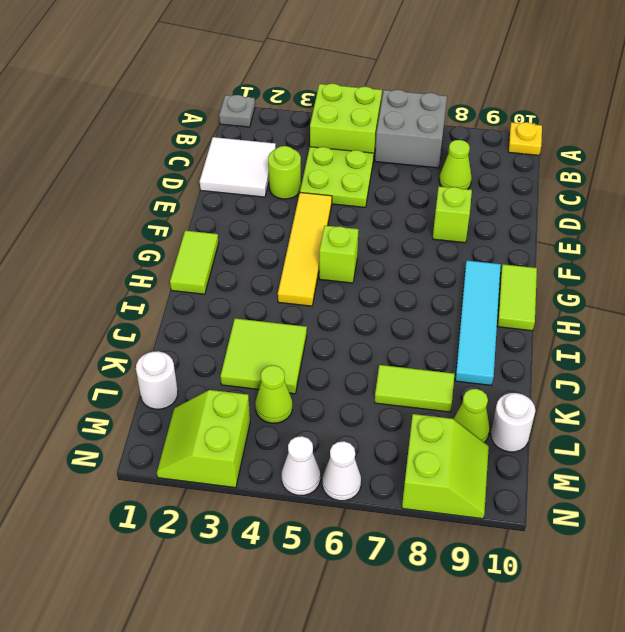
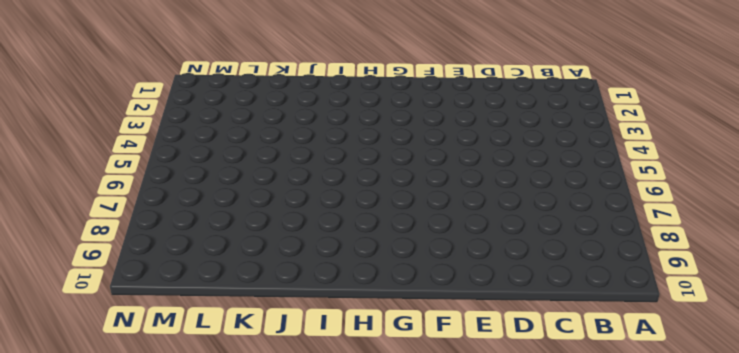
none -> grey plate A1 level 1
none -> lime brick A4:B5 level 1
none -> grey brick A6:B7 level 1

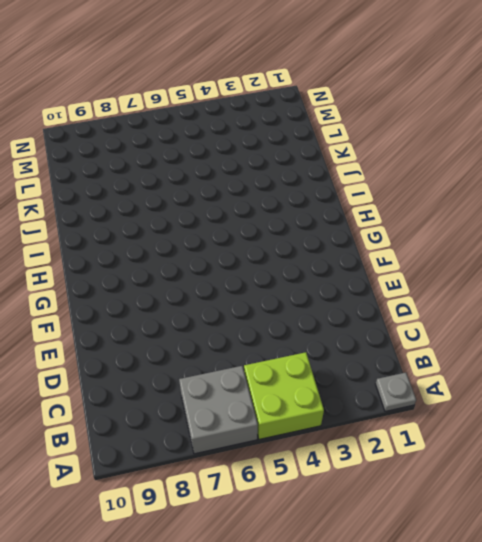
none -> yellow plate A10 level 1
none -> white tile C1:D2 level 1
none -> lime plate C4:D5 level 1

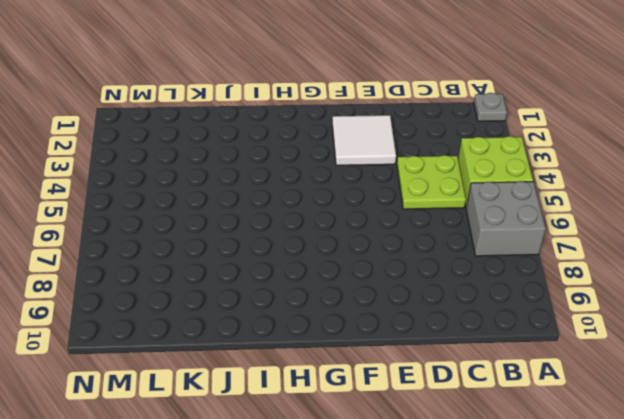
white tile E2:F3 level 1 -> white tile C1:D2 level 1
none -> yellow plate A10 level 1
none -> lime cone C8 level 1
none -> lime round brick D3 level 1

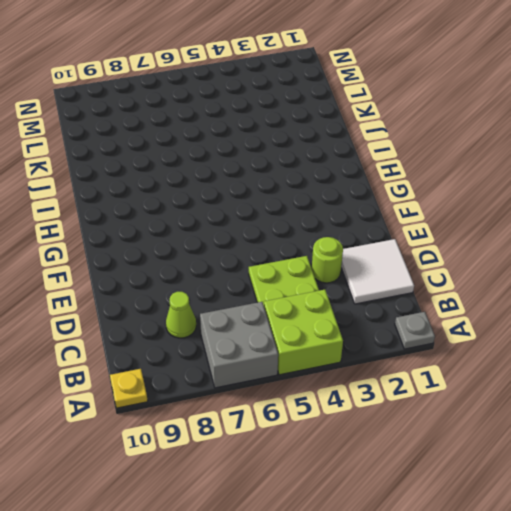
none -> yellow tile E4:H4 level 1
none -> lime brick E8 level 1
none -> lime tile G1:H1 level 1

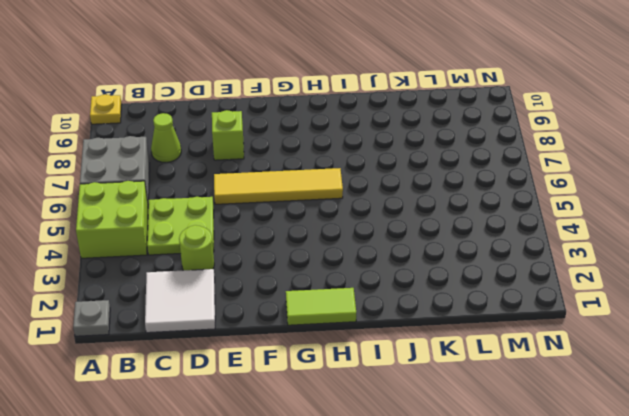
yellow tile E6:H6 level 1 -> yellow tile E4:H4 level 1
none -> lime brick G5 level 1
none -> cyan tile G9:J9 level 1
none -> lime tile G10:H10 level 1

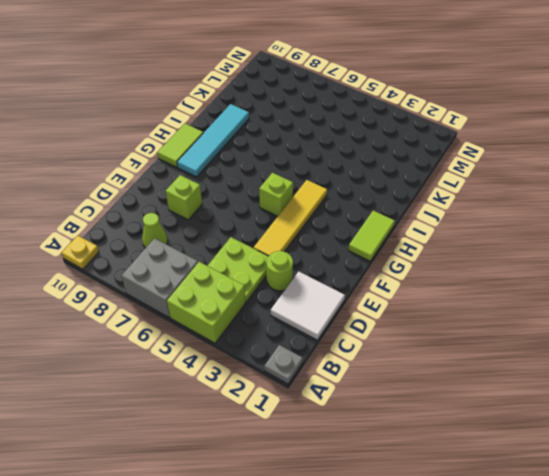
none -> lime tile J3:K4 level 1
none -> lime tile K7:K8 level 1
none -> white round brick L1 level 1

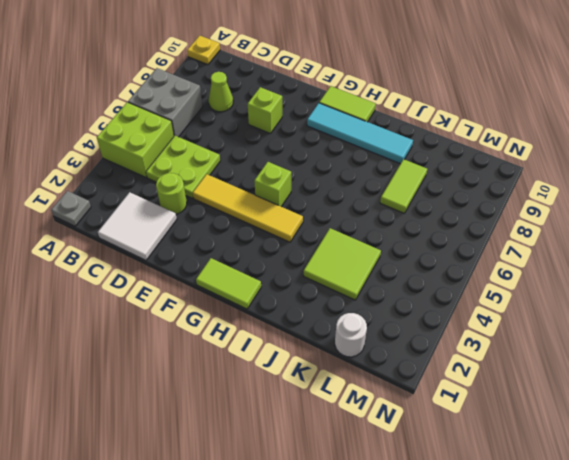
none -> lime cone L4 level 1
none -> lime cone L9 level 1
none -> white round brick L10 level 1

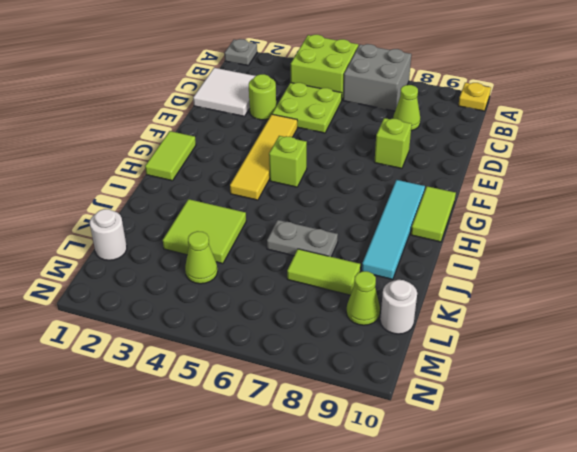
grey plate J6:J7 level 1 -> none
none -> lime slope M2:N3 level 1 top 3
none -> lime slope M8:N9 level 1 top 8
none -> white cone N5 level 1

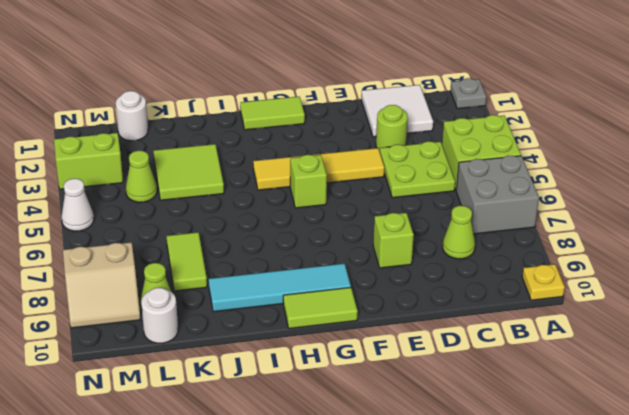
tan slope M8:N9 level 1 top 8 -> lime slope M8:N9 level 1 top 8
none -> white cone N6 level 1

